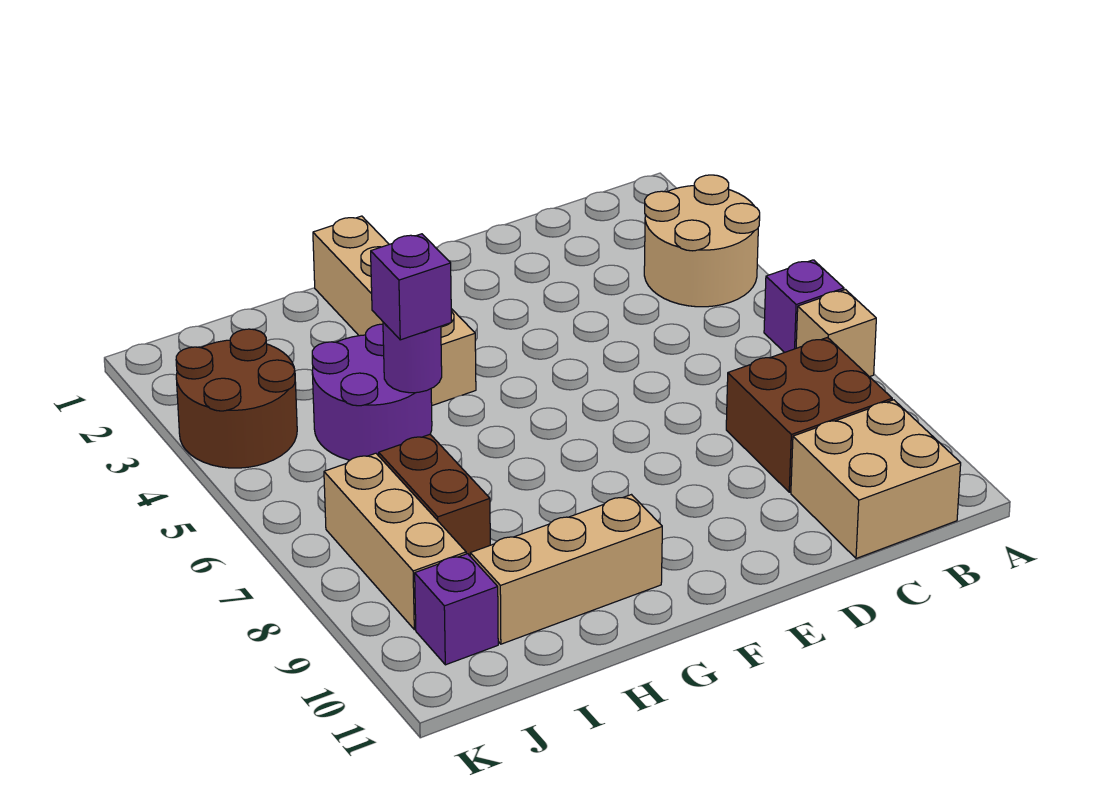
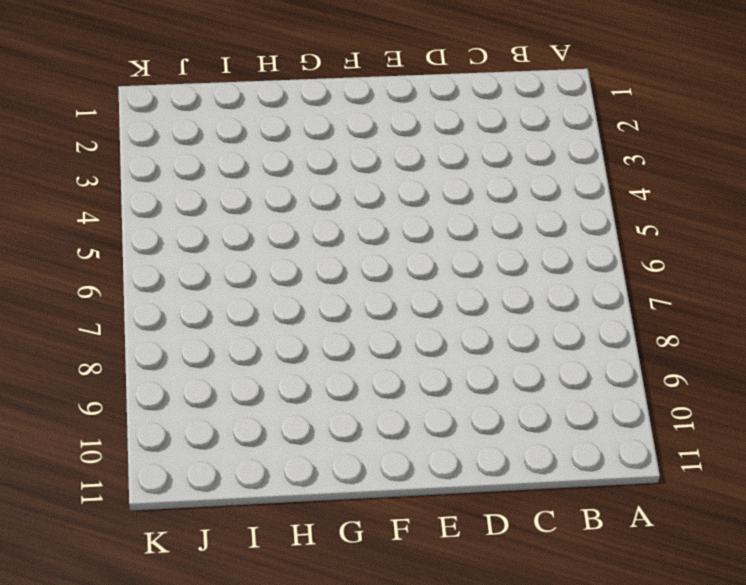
none -> tan round brick A3:B4 level 1
none -> purple brick A6 level 1
none -> tan brick A7 level 1

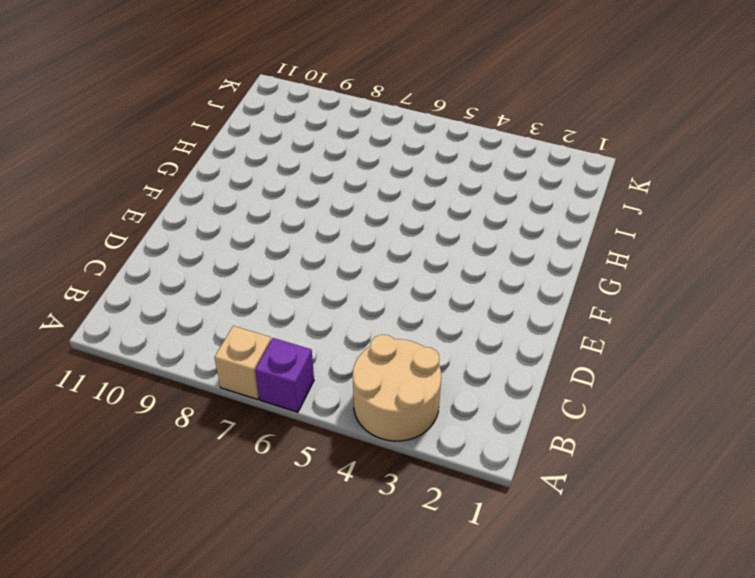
none -> brown brick B8:C9 level 1
none -> tan brick B10:C11 level 1
none -> tan brick G1:G4 level 1

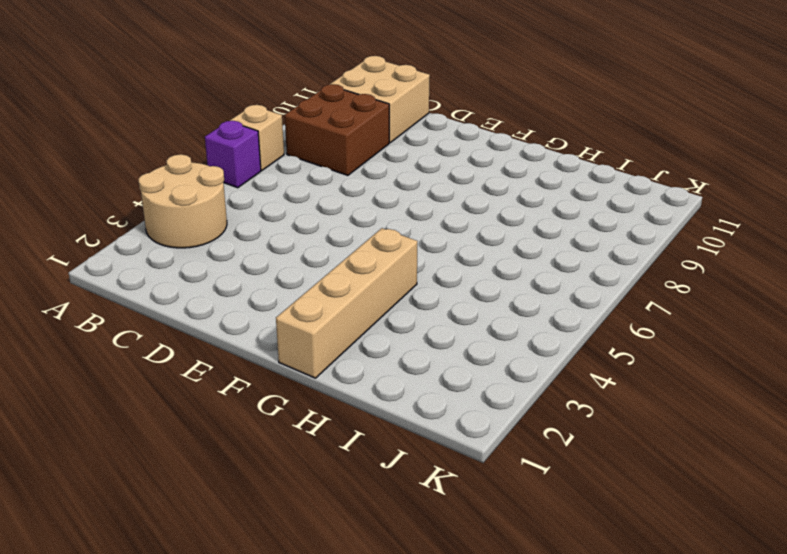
none -> tan brick G10:I10 level 1
none -> purple round brick H4:I5 level 1
none -> brown brick I7:I8 level 1

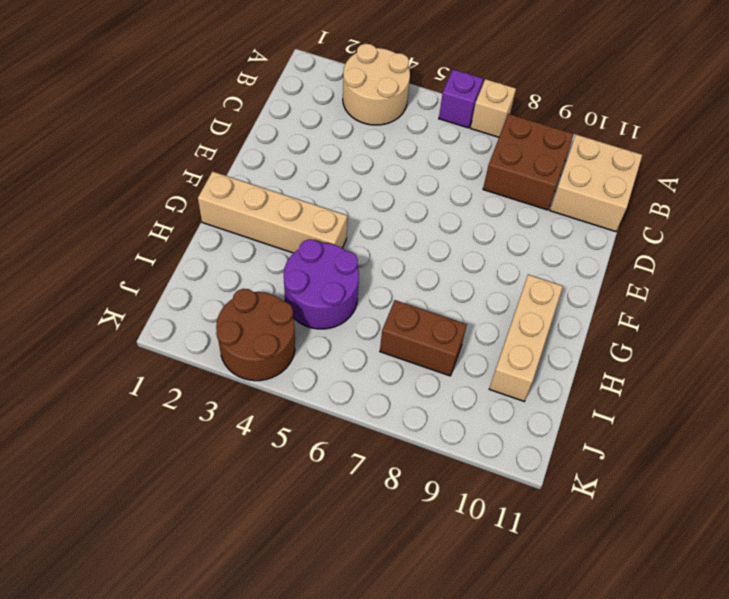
none -> tan brick J7:J9 level 1
none -> purple brick J10 level 1
none -> purple round brick H5 level 2

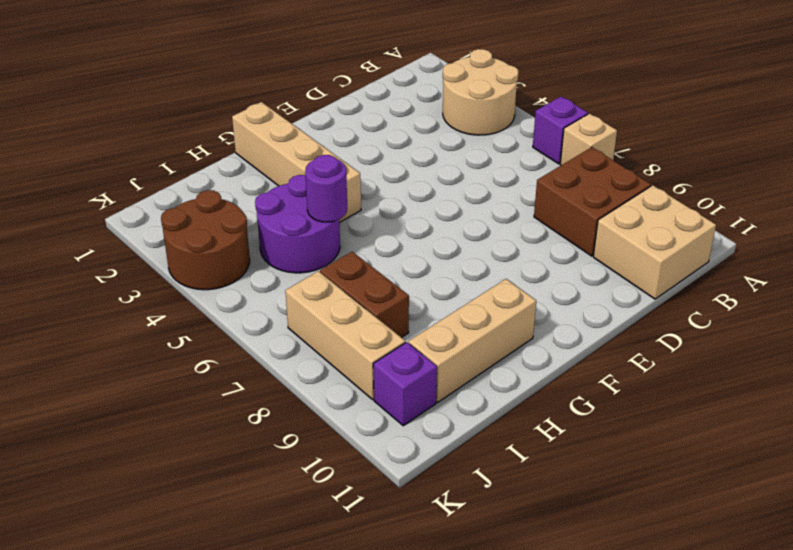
none -> purple brick H5 level 3

